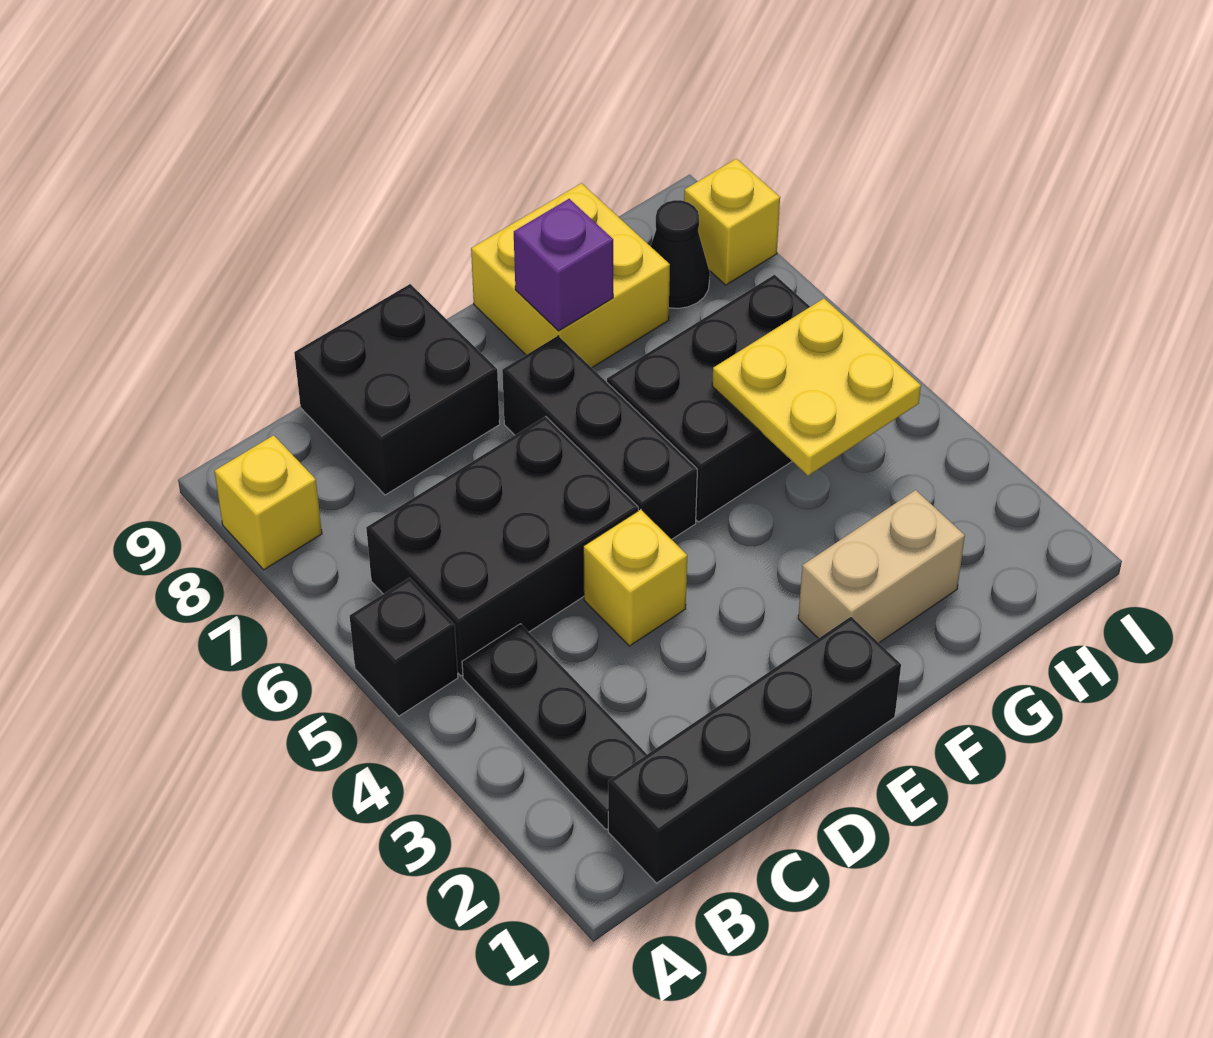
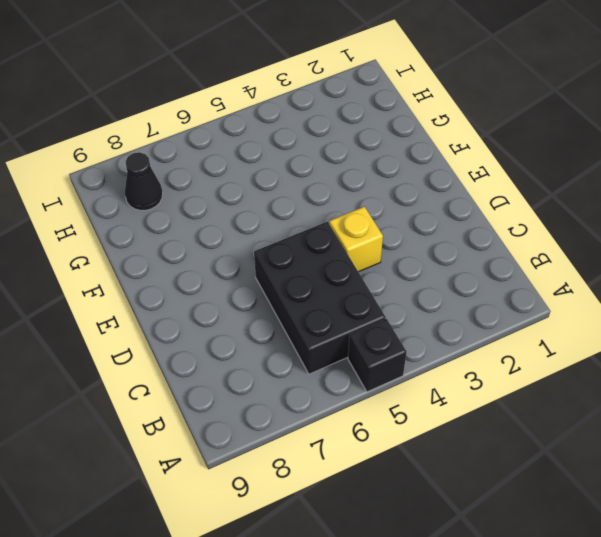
none -> yellow brick A8 level 1
none -> black brick B1:E1 level 1
none -> black plate B2:B4 level 1

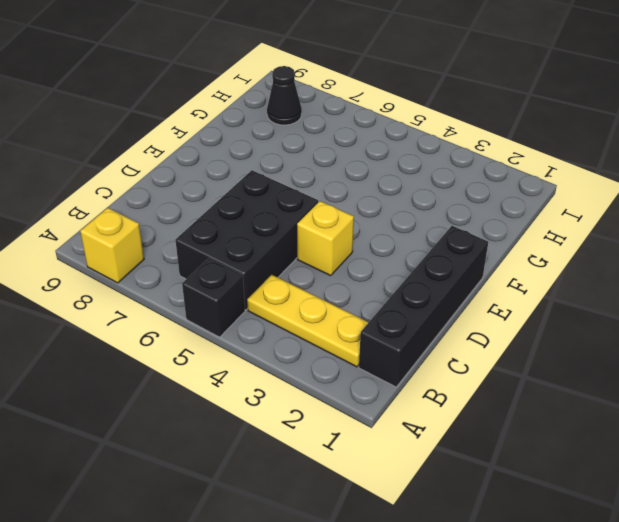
yellow plate B2:B4 level 1 -> black plate B2:B4 level 1
none -> black brick C8:D9 level 1
none -> black brick E5:E7 level 1
none -> tan brick F2:G2 level 1

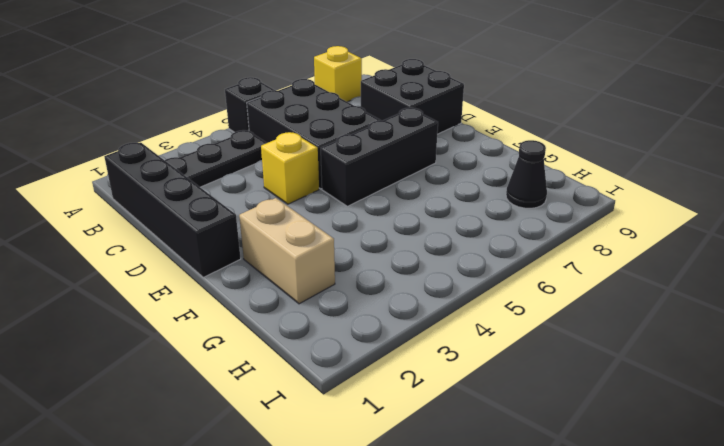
none -> black brick F5:H6 level 1
none -> yellow brick F8:G9 level 1
none -> yellow brick I8 level 1

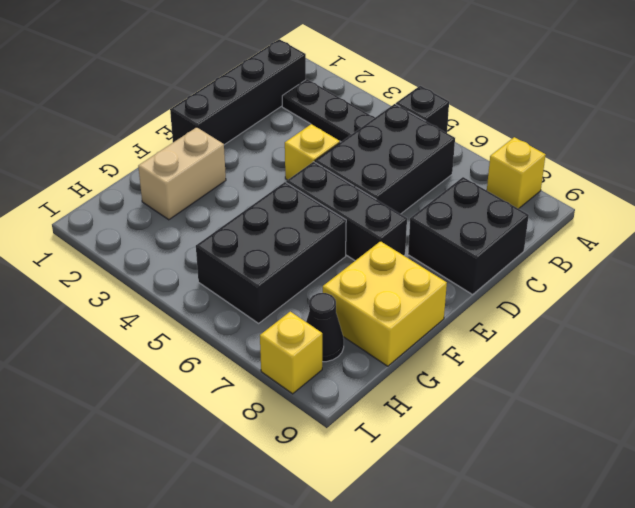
none -> purple brick F8 level 2
none -> yellow plate G4:H5 level 2

